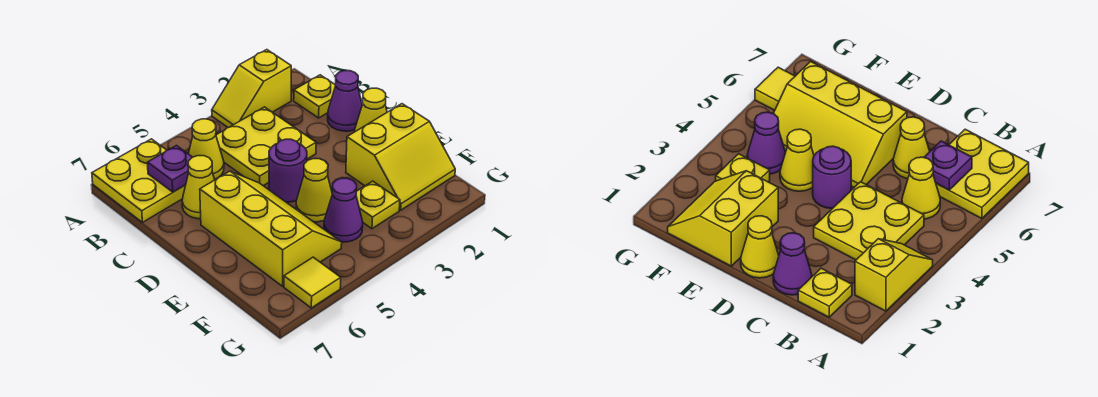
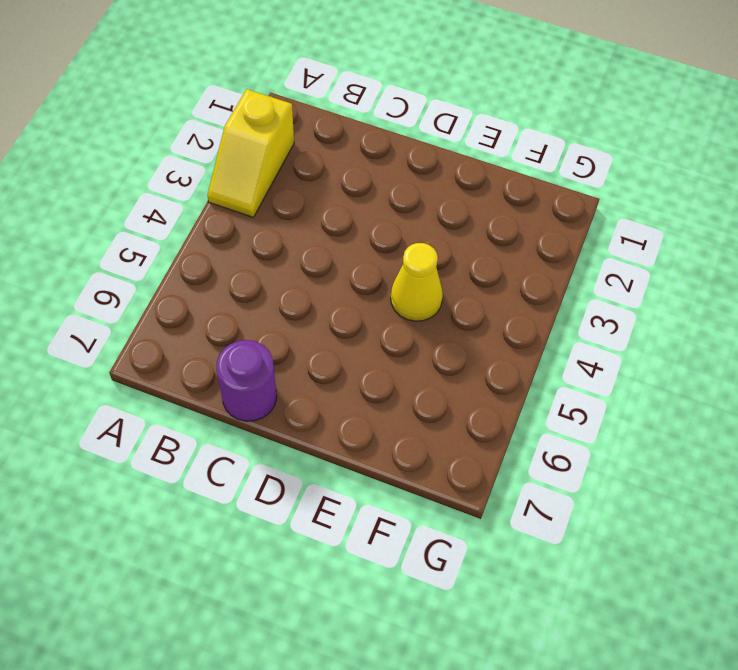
purple round brick C7 level 1 -> purple round brick D4 level 1
none -> yellow plate A6:B7 level 1
none -> yellow plate B1 level 1
none -> yellow plate B3:C4 level 1

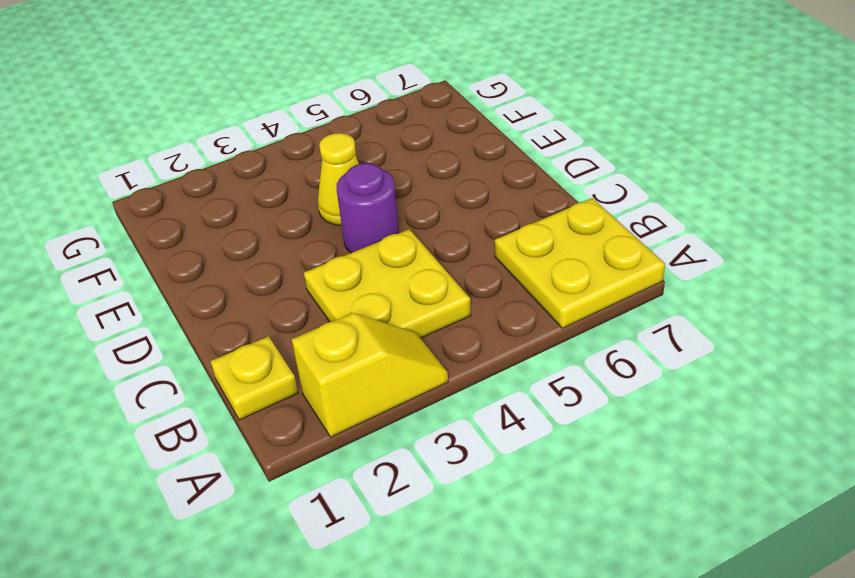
none -> yellow cone B5 level 1
none -> purple cone C1 level 1
none -> yellow cone C6 level 1

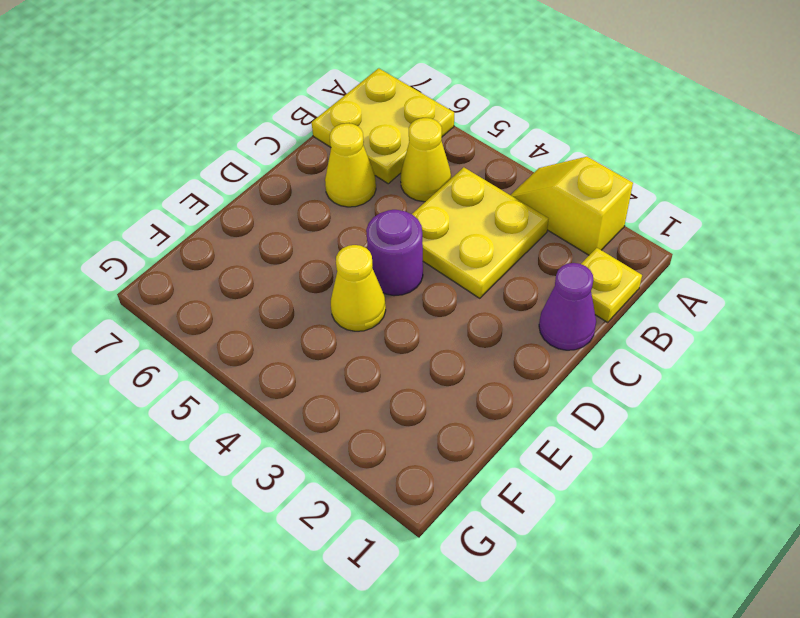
none -> yellow cone D1 level 1
none -> yellow slope D5:F6 level 1 top 6
none -> yellow slope E1:F2 level 1 top E

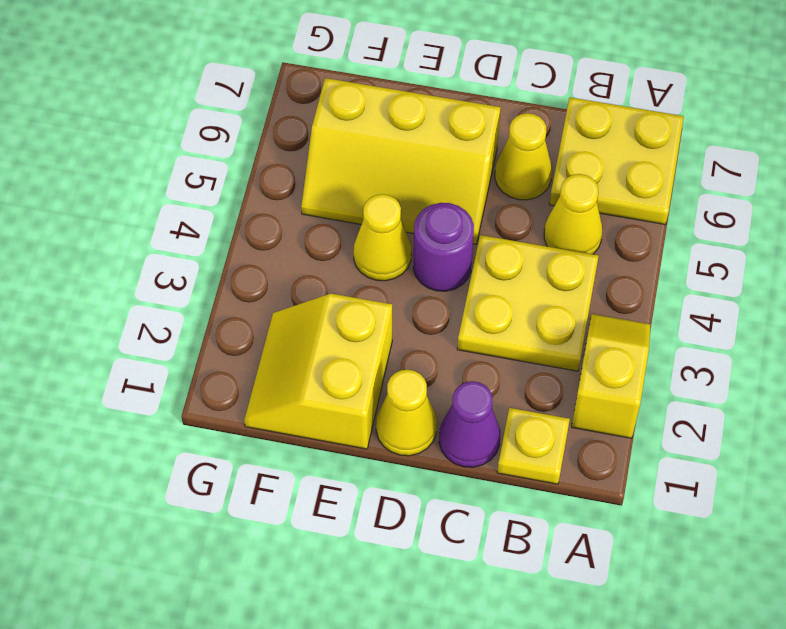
none -> yellow plate F3 level 1
none -> purple cone F4 level 1
none -> yellow tile G6 level 1

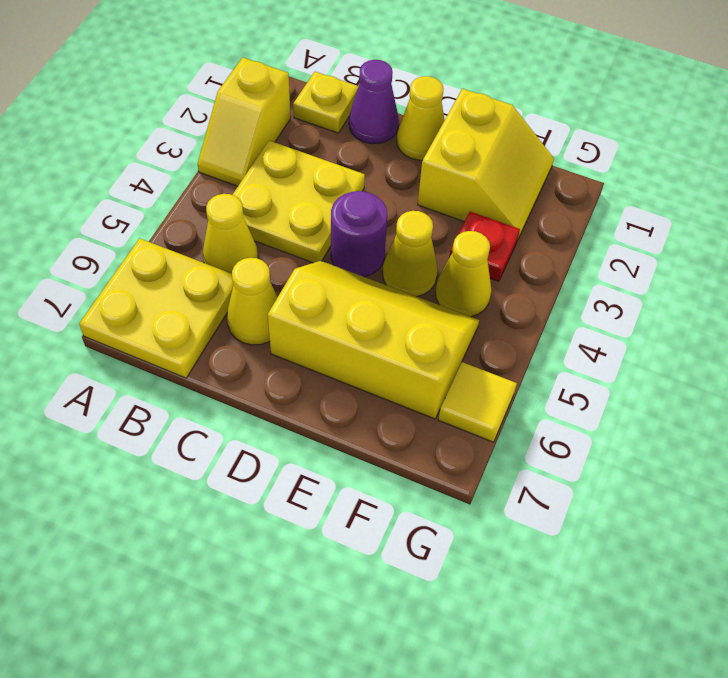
red plate F3 level 1 -> yellow plate F3 level 1
yellow cone F4 level 1 -> purple cone F4 level 1
none -> purple plate B6 level 2

